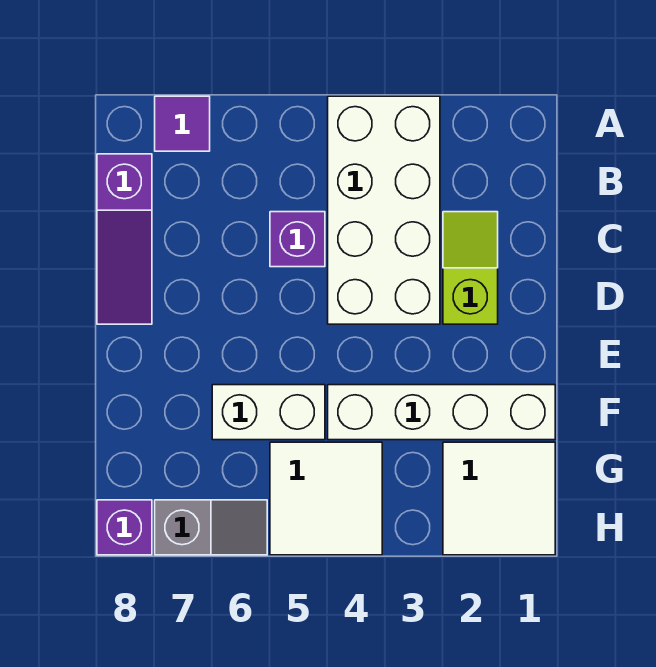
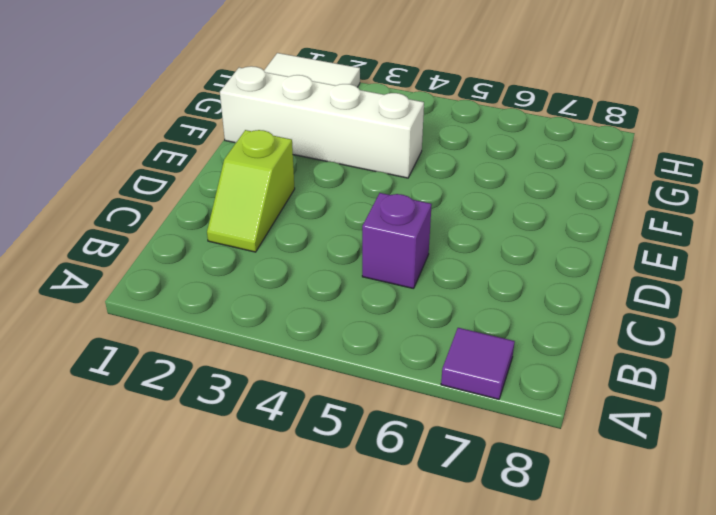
none -> white brick A3:D4 level 1
none -> purple slope B8:D8 level 1 top B

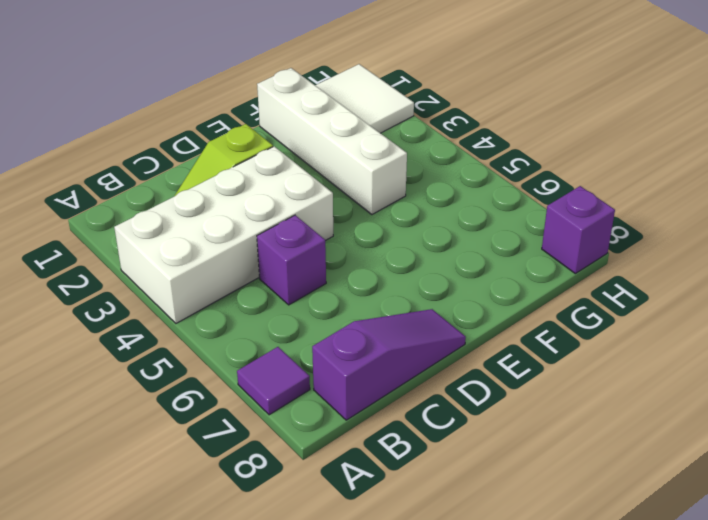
none -> white brick F5:F6 level 1
none -> white tile G4:H5 level 1

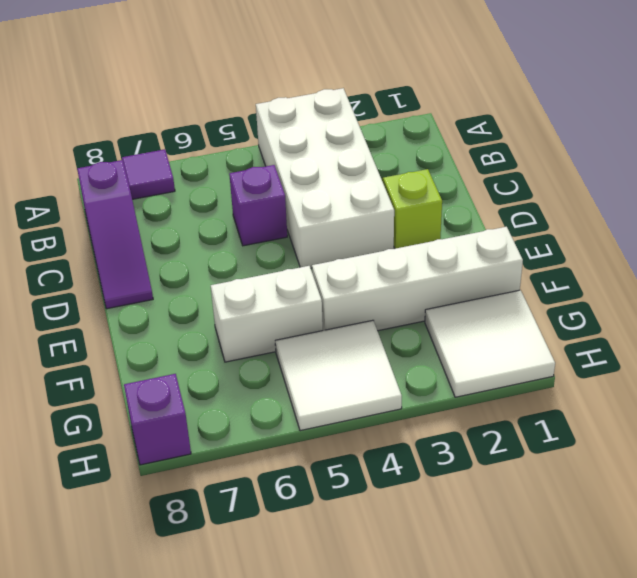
none -> grey slope H6:H7 level 1 top 7

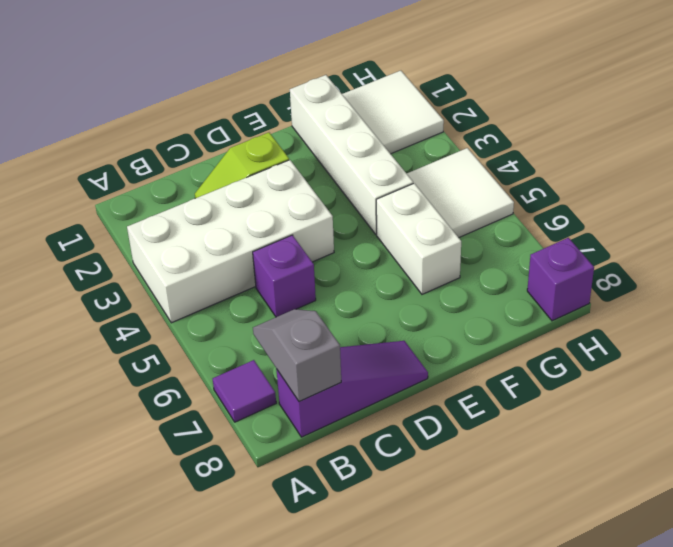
grey slope B7:B8 level 2 top 8 -> grey slope H6:H7 level 1 top 7

